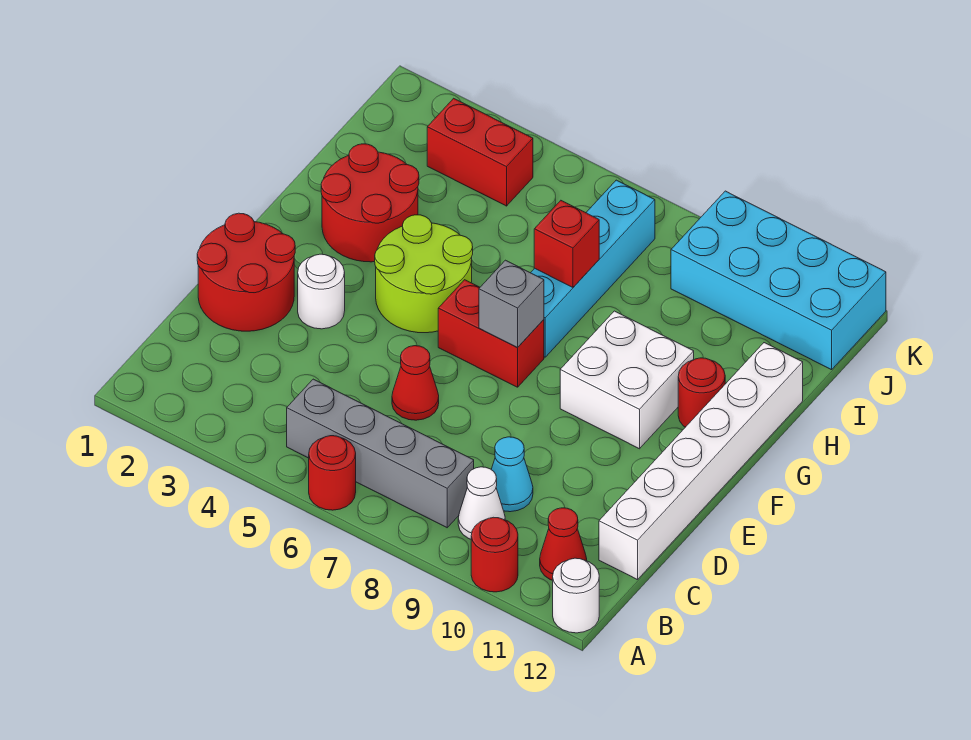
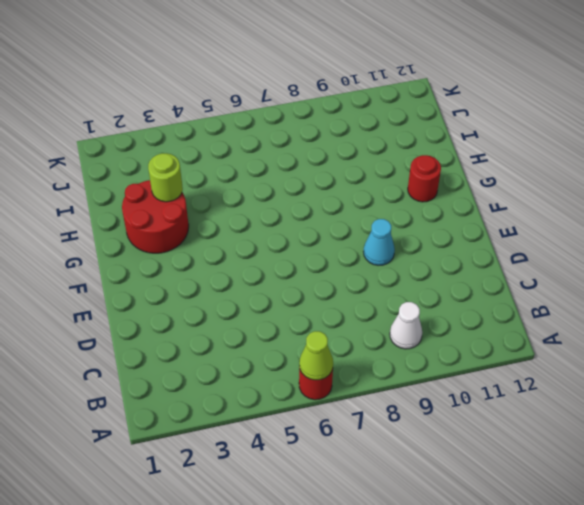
lime cone A6 level 2 -> none
cyan cone E9 level 1 -> cyan cone C9 level 1
lime round brick H3 level 2 -> none
none -> red round brick A10 level 1
none -> white round brick A12 level 1
none -> grey brick B5:B8 level 1

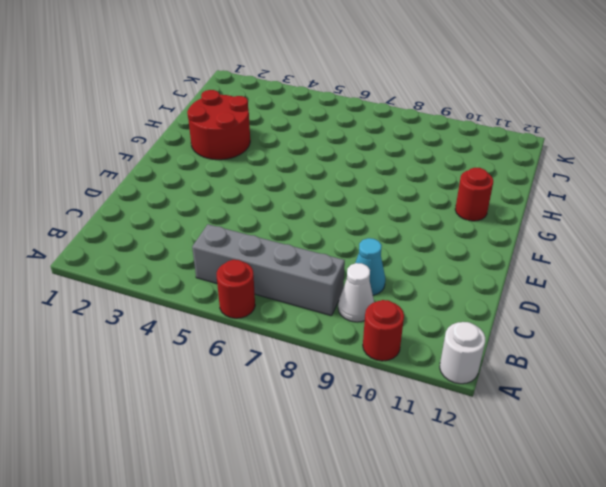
none -> red cone B11 level 1
none -> white brick C12:H12 level 1
none -> red round brick D1:E2 level 1

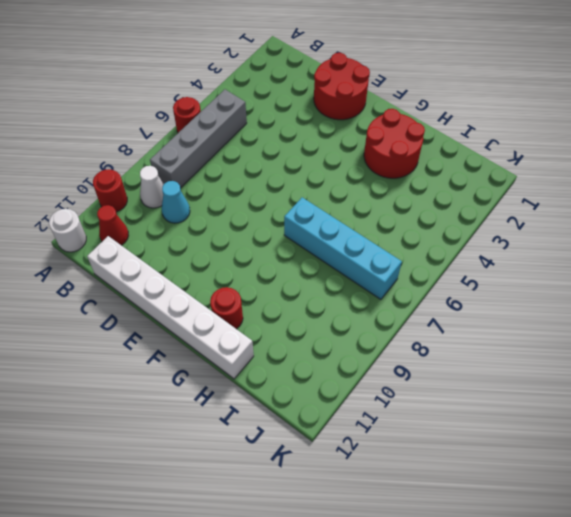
none -> red cone D6 level 1
none -> white round brick E3 level 1
none -> lime round brick F4:G5 level 1

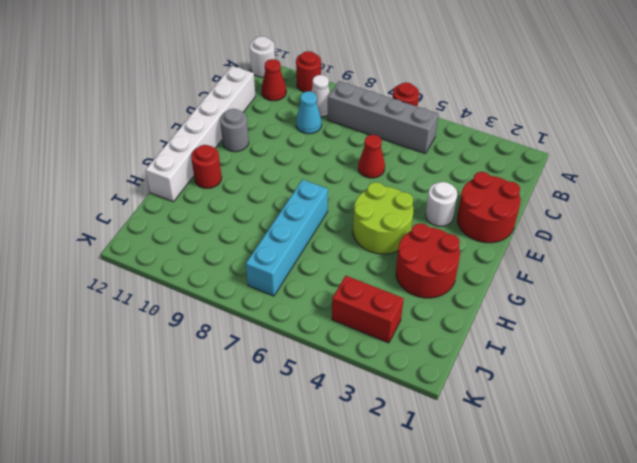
grey round brick E11 level 1 -> none
none -> red brick F6:F7 level 1
none -> white brick F9:G10 level 1
none -> cyan brick J9:K12 level 1

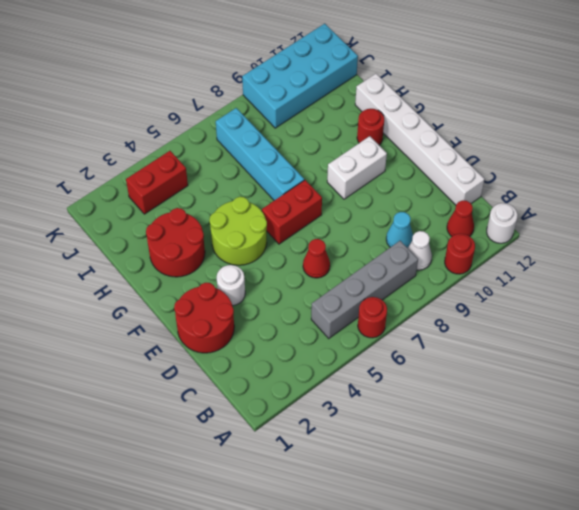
white brick F9:F10 level 1 -> white brick F9:G10 level 1
none -> grey brick F7 level 2
none -> red brick H7 level 2

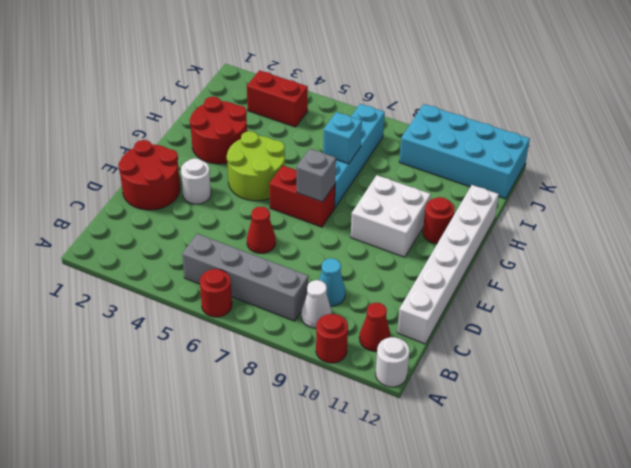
cyan brick H7 level 2 -> red brick H7 level 2

